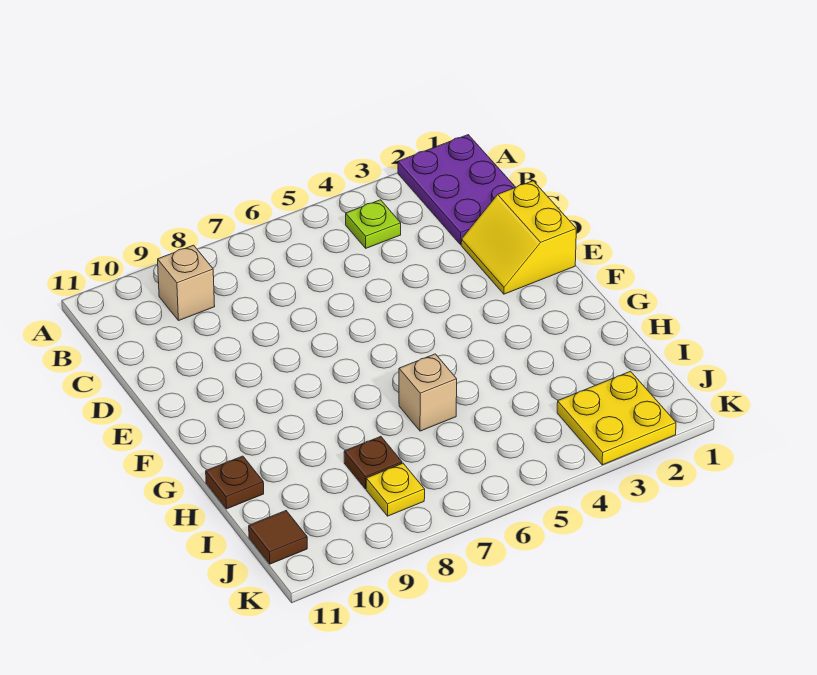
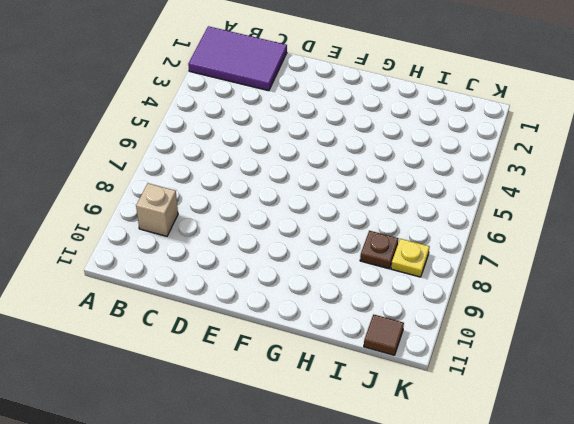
purple tile A1:C2 level 1 -> purple plate A1:C2 level 1
none -> lime plate B4 level 1
none -> yellow slope D1:E2 level 1 top 1

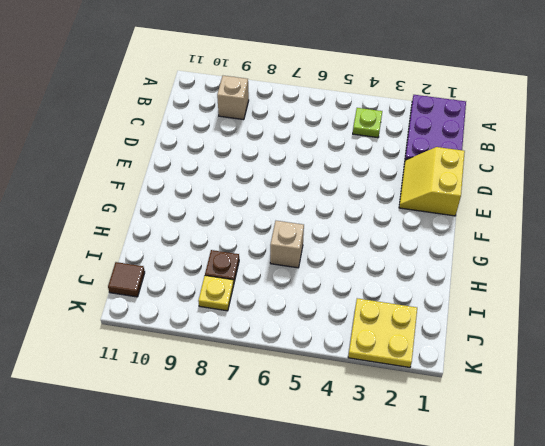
none -> brown plate H11 level 1

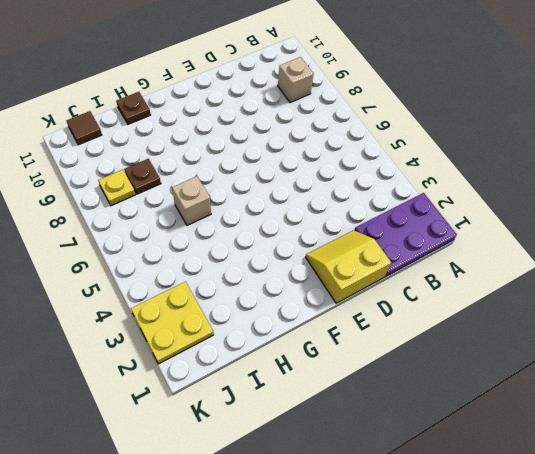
none -> lime plate B4 level 1

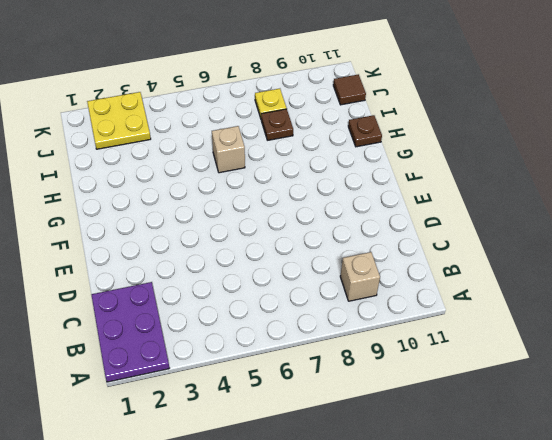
none -> lime plate B4 level 1
none -> yellow slope D1:E2 level 1 top 1

